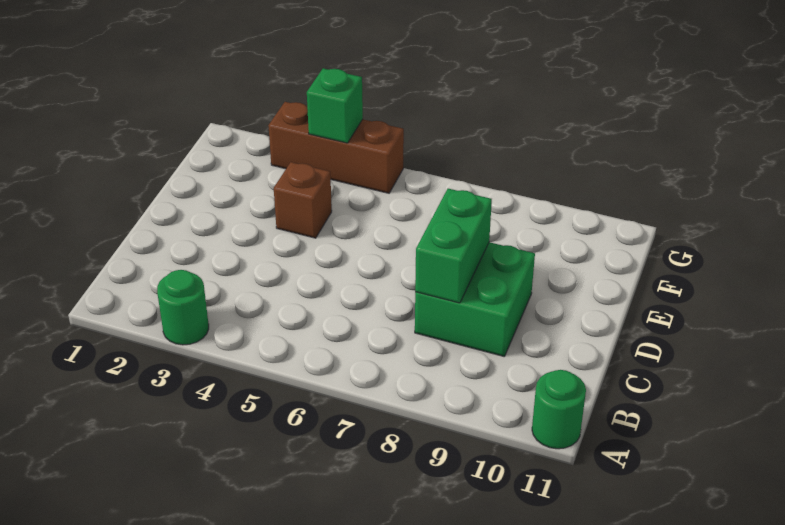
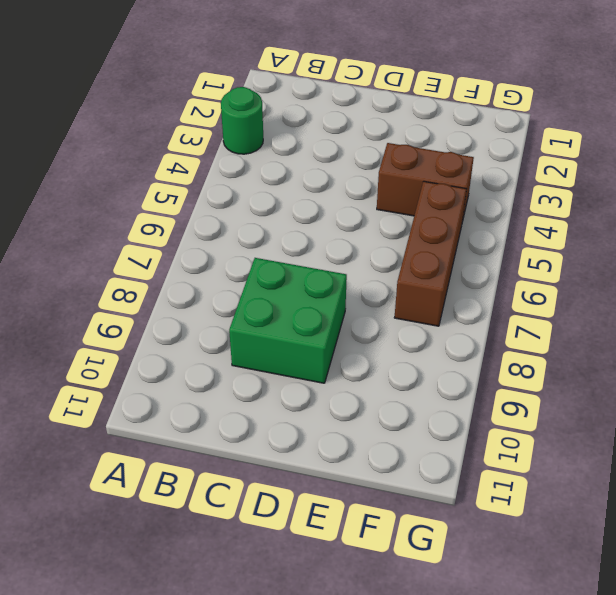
brown brick E4:F4 level 1 -> brown brick E4 level 1
brown brick F5:F7 level 1 -> brown brick G3:G5 level 1
none -> green round brick A11 level 1
none -> green brick C8:D8 level 2

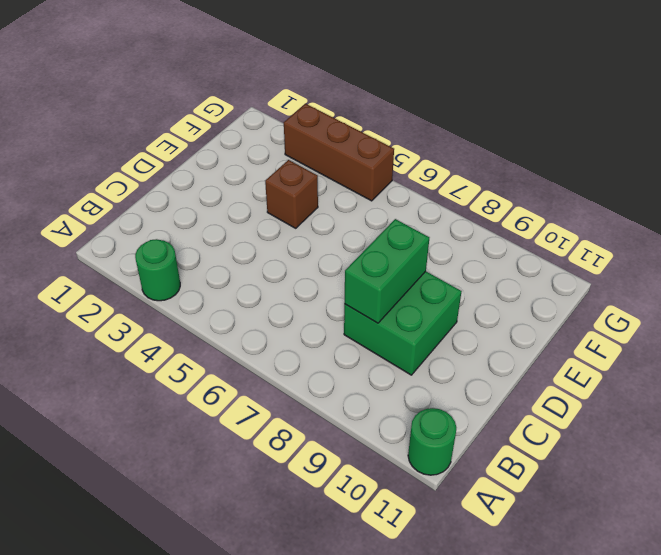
none -> green brick G4 level 2

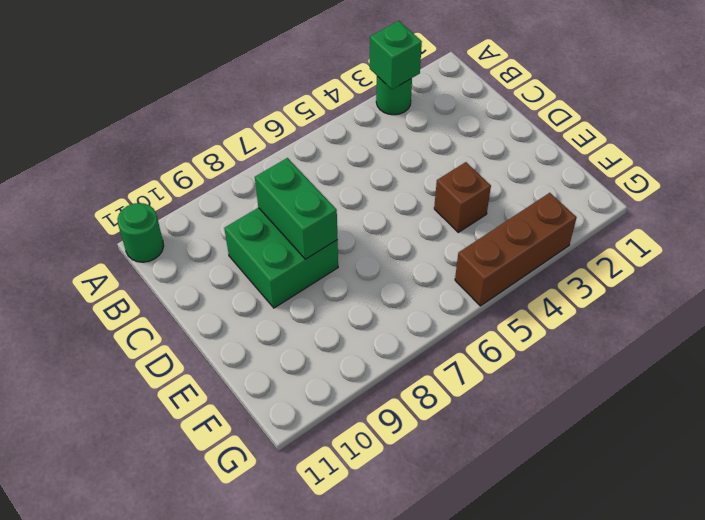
green brick A3 level 2 -> green brick G4 level 2

